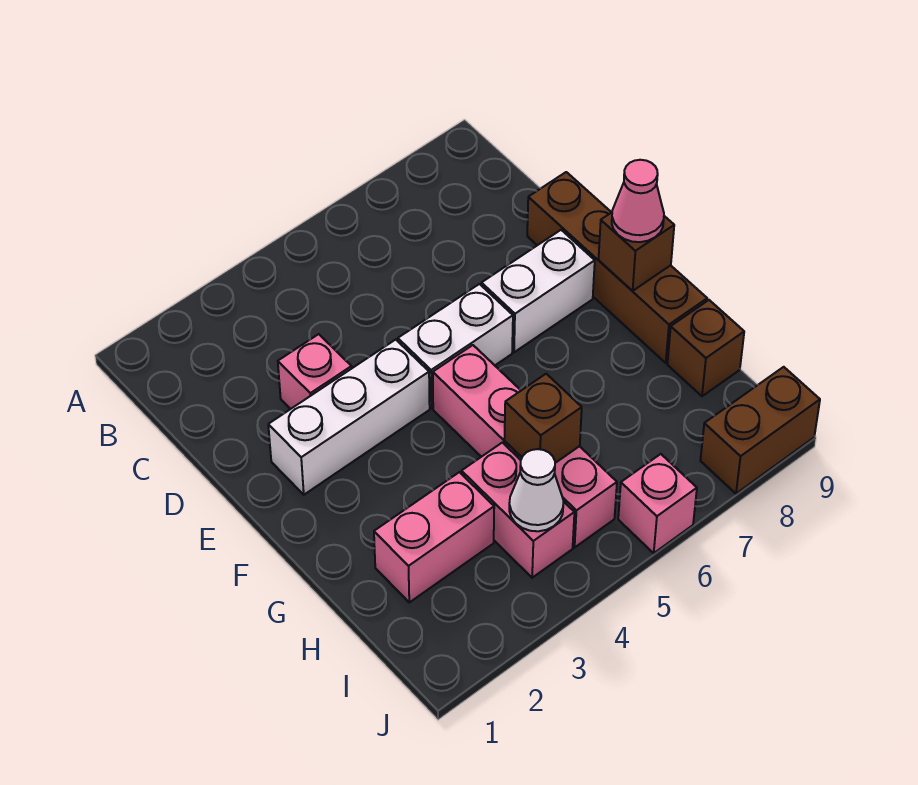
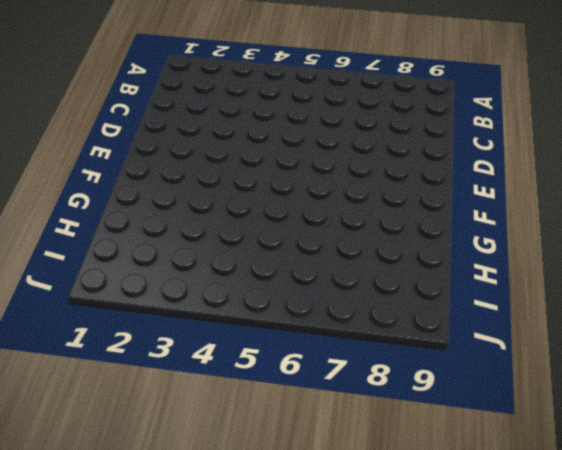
none -> pink brick D3 level 1
none -> brown brick D9:G9 level 1
none -> white brick E2:E4 level 1

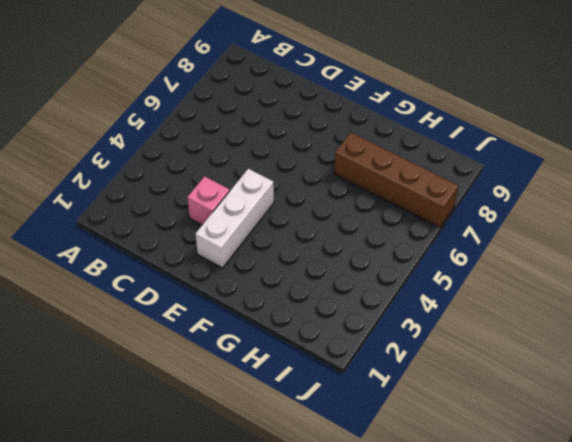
brown brick G7:J7 level 1 -> brown brick D9:G9 level 1
none -> white brick E5:E6 level 1
none -> white brick E7:E8 level 1
none -> pink brick F5:I5 level 1

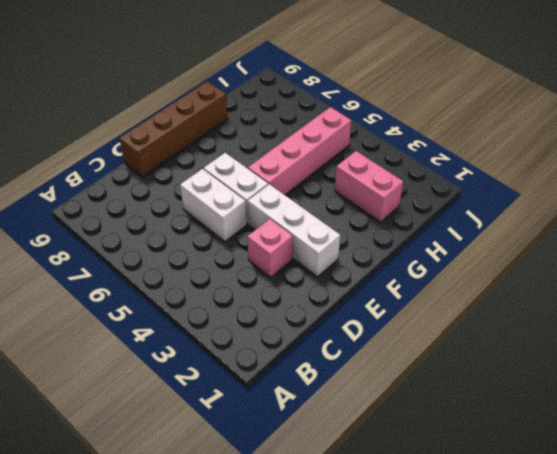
white brick D5:D6 level 1 -> white brick E7:E8 level 1
none -> pink brick H4:I4 level 1
none -> brown brick H9 level 1
none -> pink brick J6 level 1

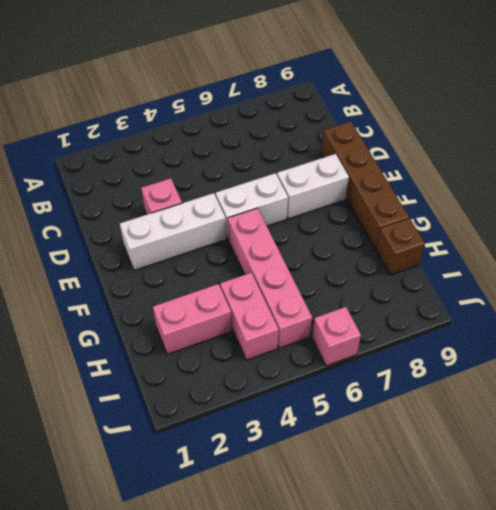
none -> brown brick J8:J9 level 1
none -> brown brick F9 level 2
none -> brown brick H5 level 2

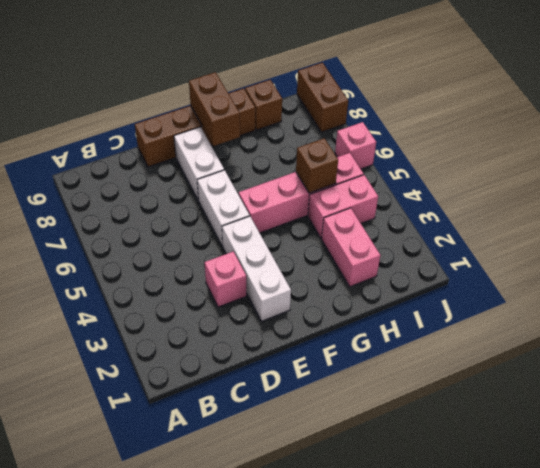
brown brick F8:F9 level 2 -> brown brick F9 level 2
none -> white cone I4 level 2
none -> pink cone F9 level 3

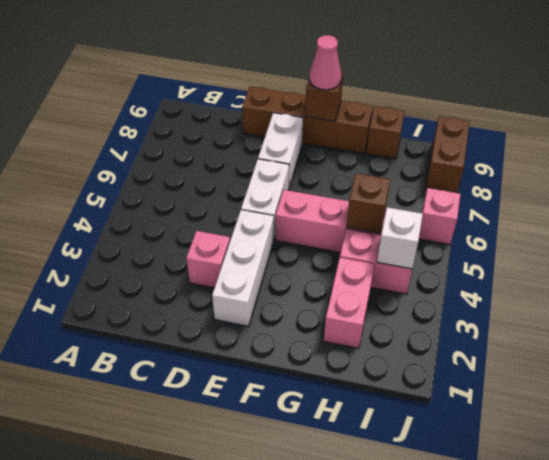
white brick I4 level 2 -> white cone I4 level 2

